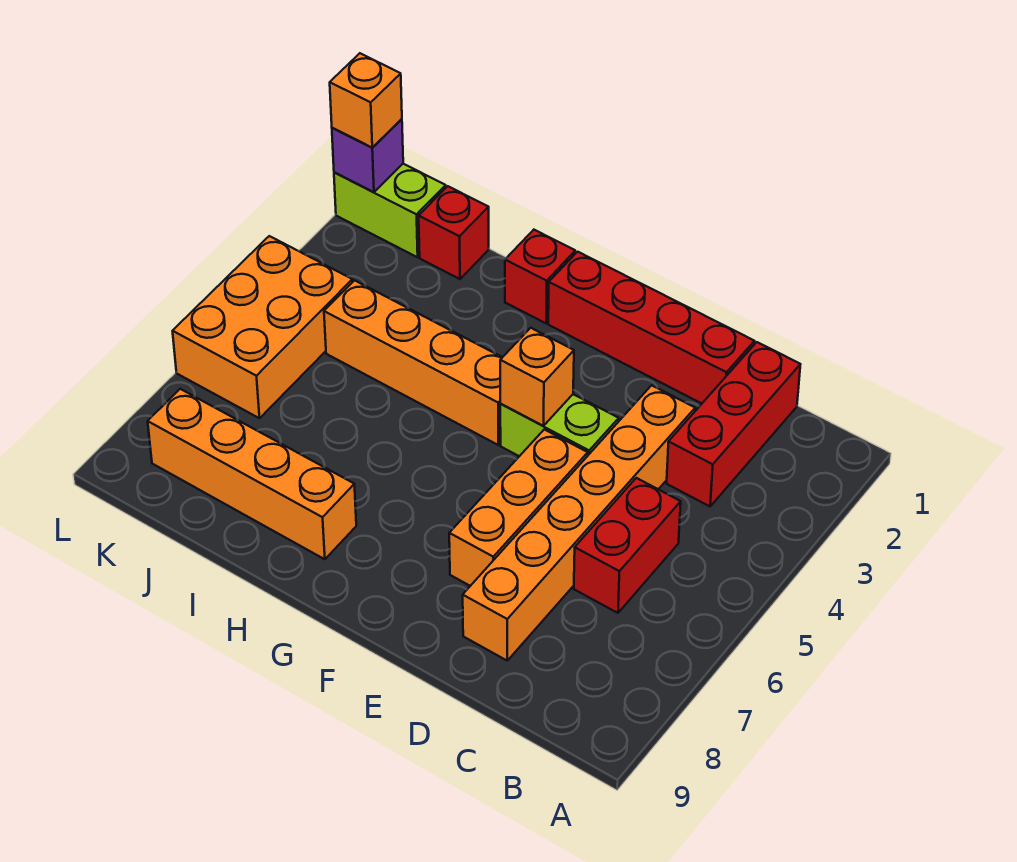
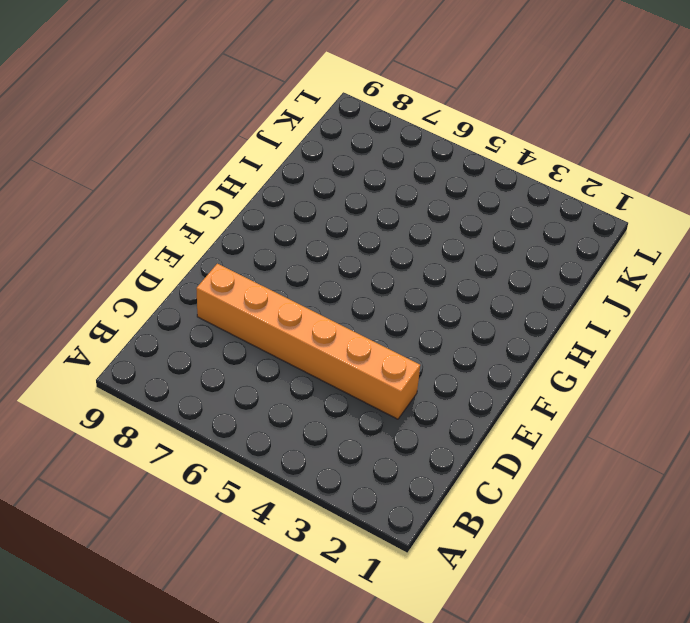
none -> red brick C1:C3 level 1
none -> red brick C5:C6 level 1
none -> red brick D1:G1 level 1

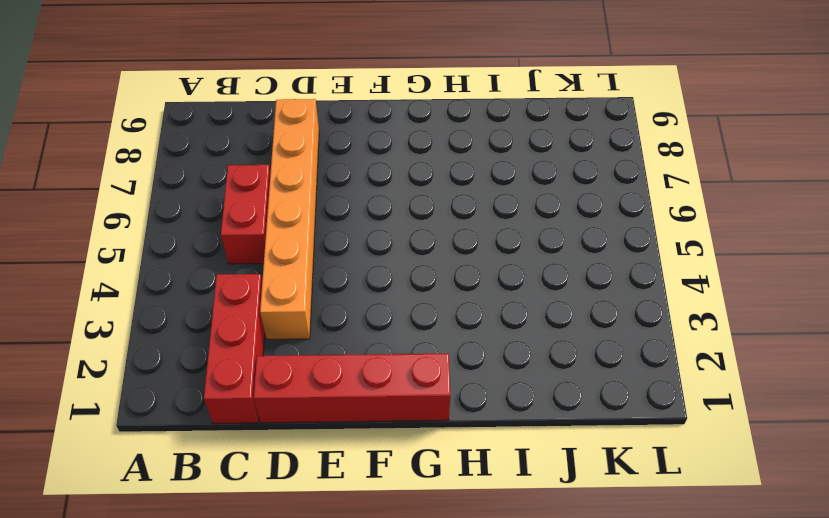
none -> lime brick E4:F4 level 1
none -> orange brick E5:E7 level 1
none -> orange brick G4:J4 level 1

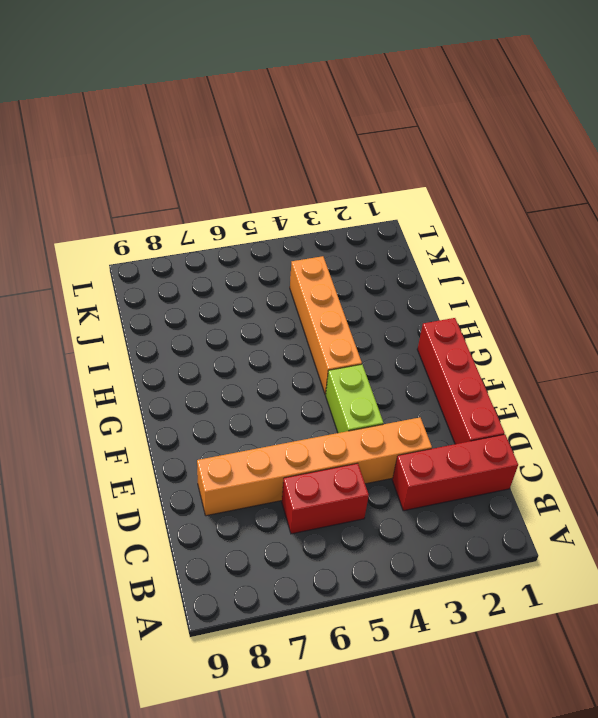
none -> orange brick E5:E7 level 1
none -> red brick H1 level 1
none -> orange brick H8:K8 level 1

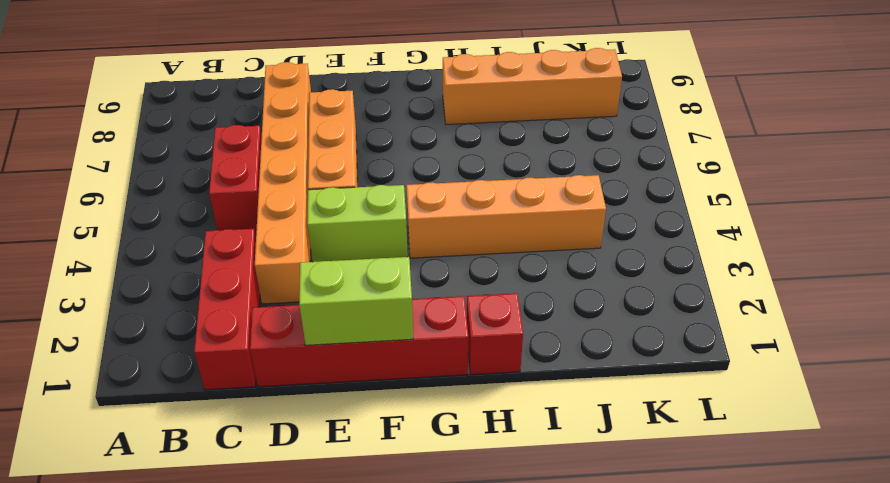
lime brick E1:F1 level 2 -> lime brick K1:L1 level 1
none -> red brick J1 level 1
none -> orange brick K4:L6 level 1
none -> orange brick F4 level 2

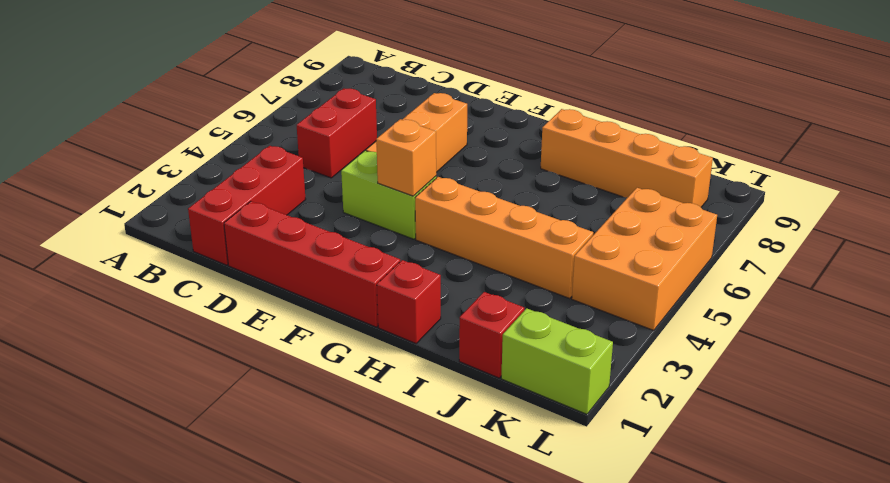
none -> orange brick D3:D8 level 1
none -> purple brick L1 level 2
none -> orange brick L1 level 3

